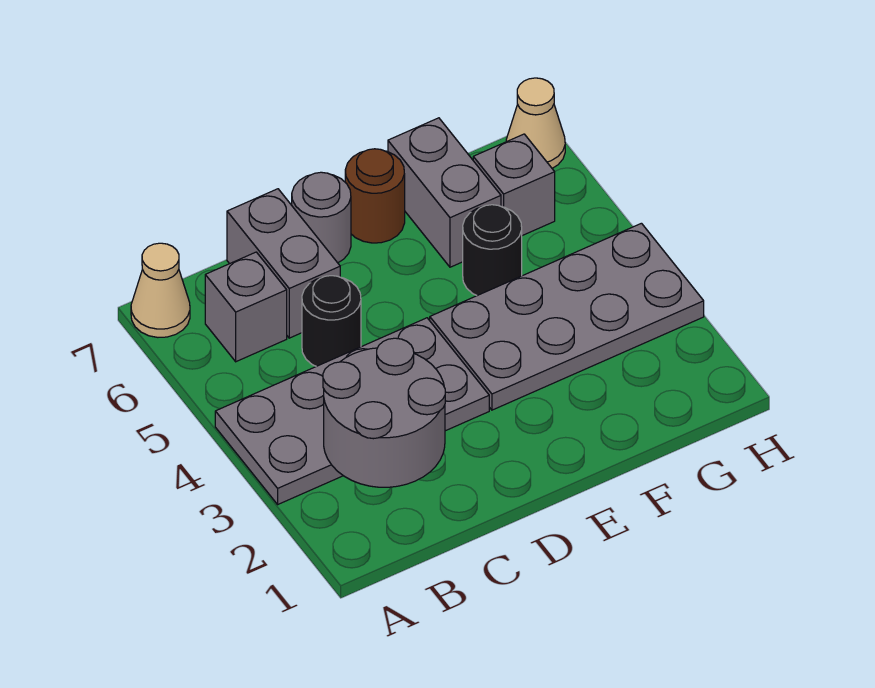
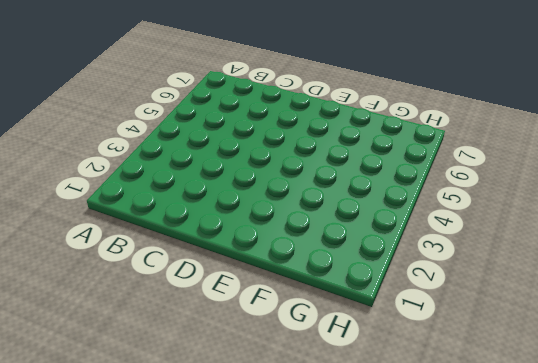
none -> grey plate A3:D4 level 1
none -> tan cone A7 level 1
none -> grey brick B6 level 1

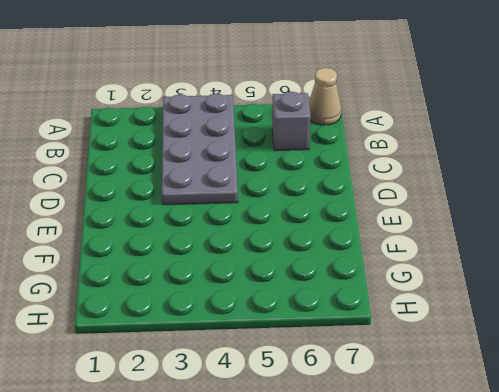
none -> black round brick C5 level 1
none -> grey brick C6:C7 level 1
none -> grey round brick D7 level 1

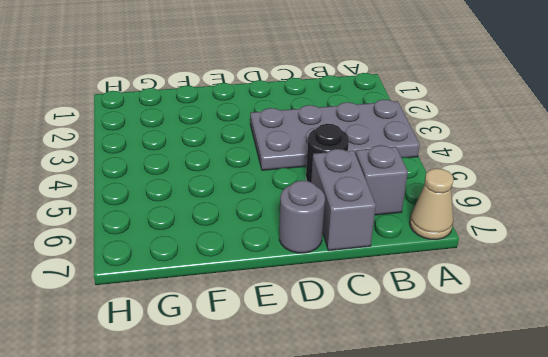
none -> grey plate E3:H4 level 1
none -> brown round brick E7 level 1
none -> black round brick F5 level 1

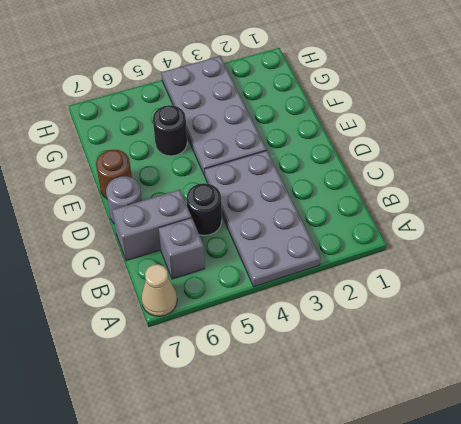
none -> grey brick F6:F7 level 1
none -> grey brick G6 level 1
none -> tan cone H7 level 1

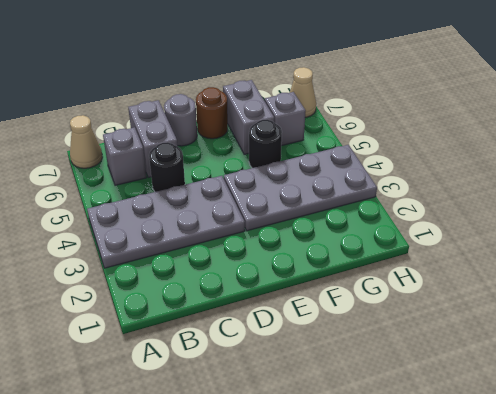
none -> grey round brick B2:C3 level 2

